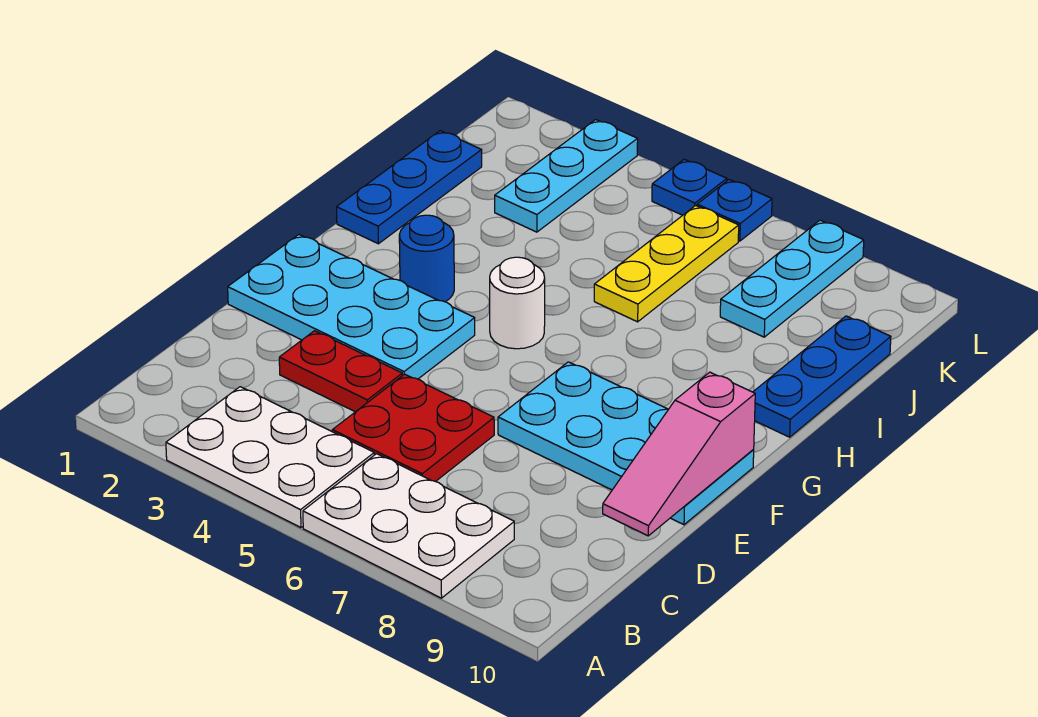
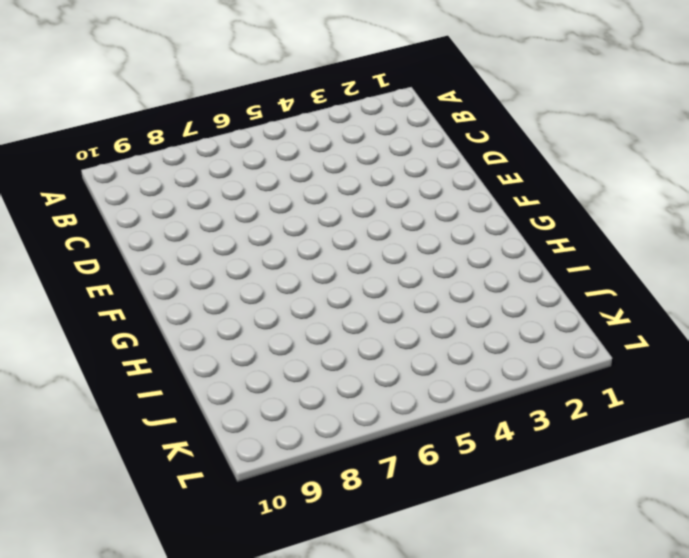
none -> white plate A3:B5 level 1
none -> white plate A6:B8 level 1
none -> red plate C5:D6 level 1

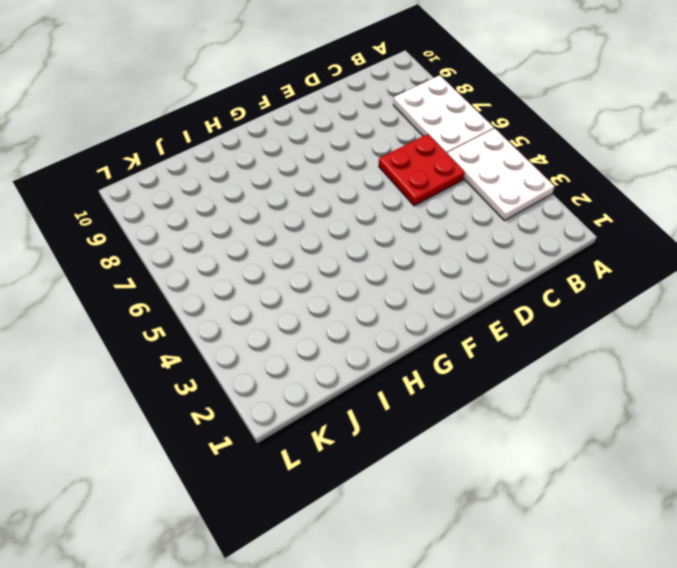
none -> red plate D3:D4 level 1
none -> cyan plate E1:F4 level 1
none -> cyan plate E7:F10 level 1

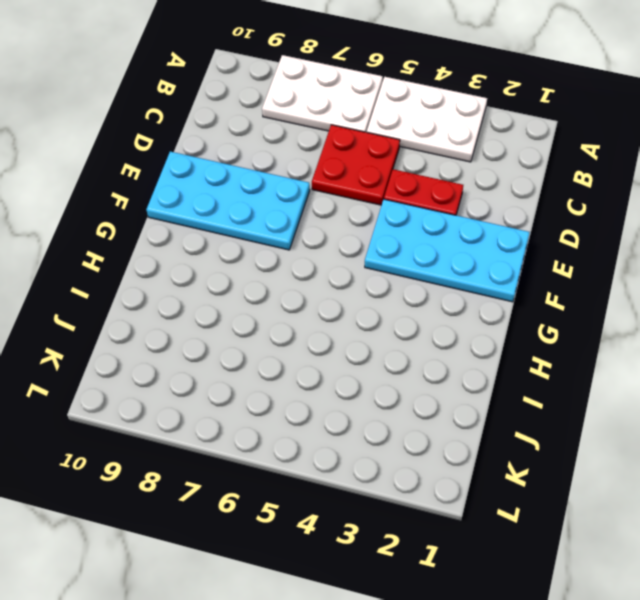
none -> blue round brick G3 level 1
none -> white round brick G5 level 1
none -> blue plate H1:J1 level 1

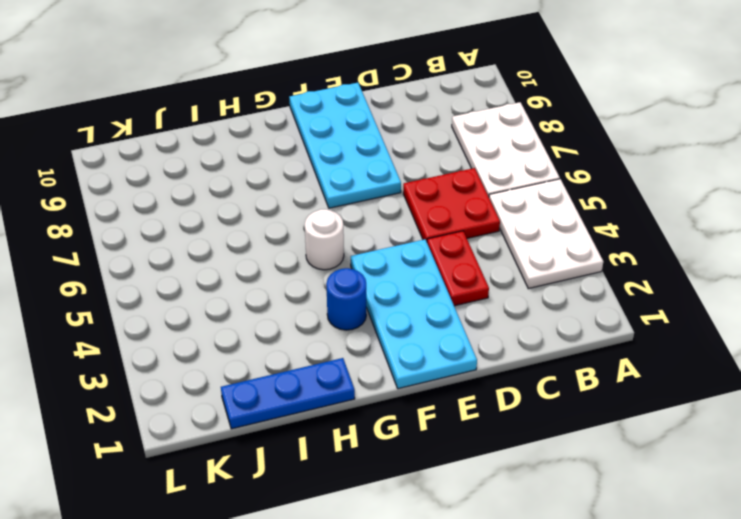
none -> blue plate H10:J10 level 1
none -> yellow plate I6:K6 level 1
none -> cyan plate J3:L3 level 1

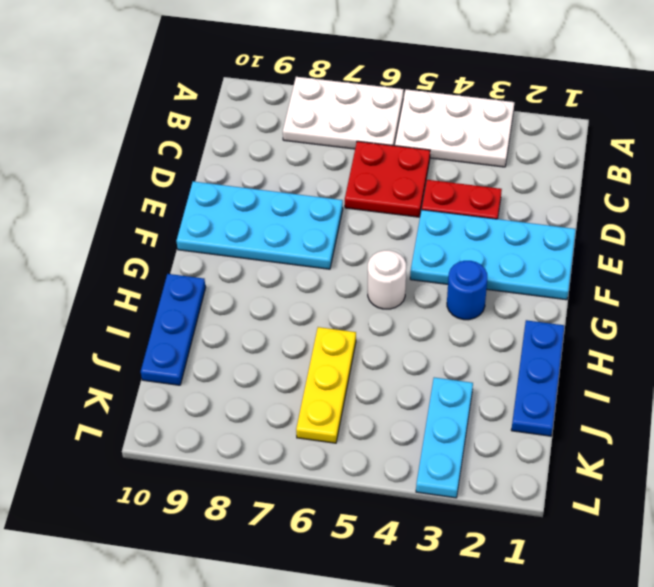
none -> cyan plate J8:L8 level 1
none -> blue plate L5 level 1
none -> blue plate L6 level 1

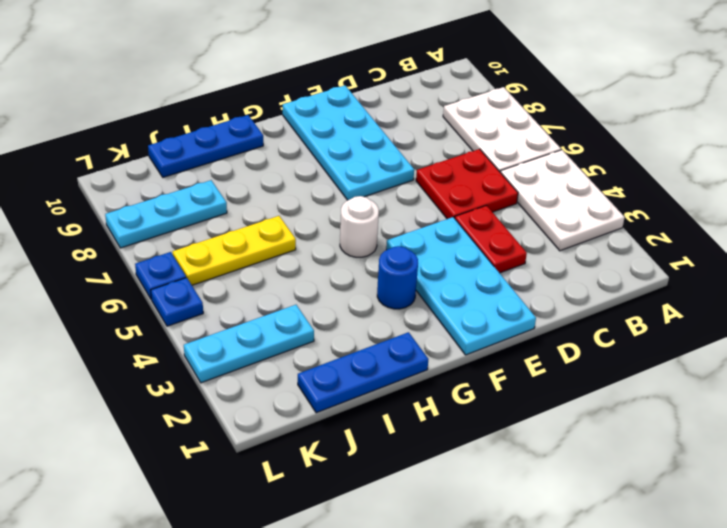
none -> pink slope D10:F10 level 2 top F

